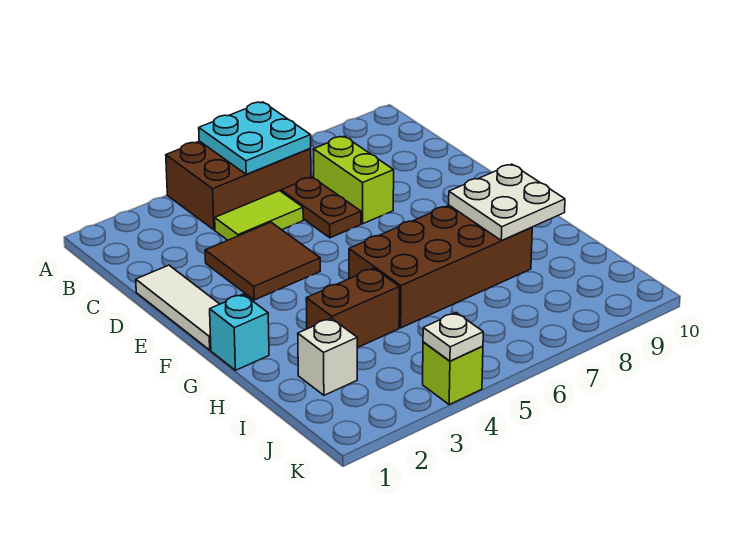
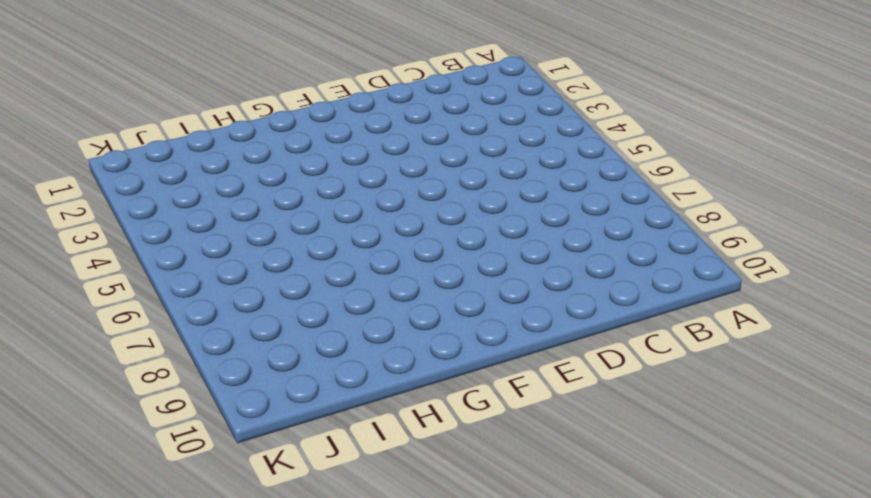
none -> brown brick A4:B6 level 1
none -> lime tile C4:C5 level 1
none -> brown plate C6:D6 level 1

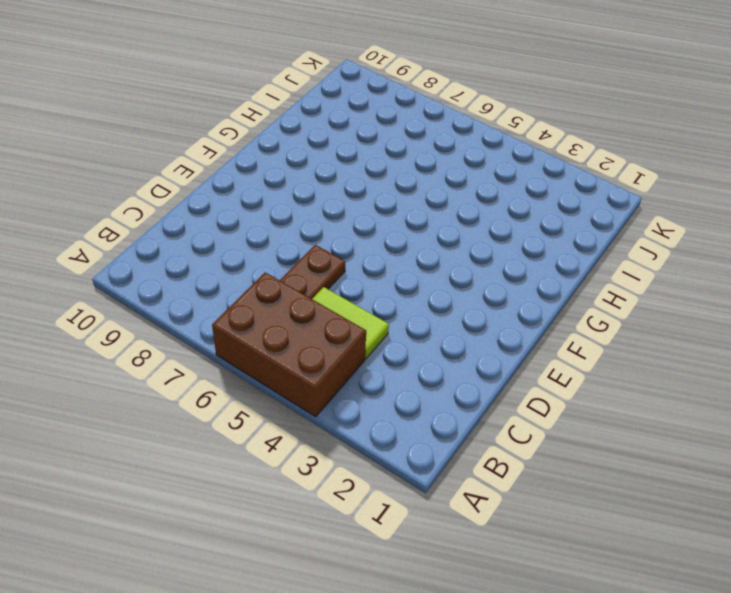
none -> lime brick C7:D7 level 1
none -> white tile D1:F1 level 1
none -> brown tile D3:E4 level 1

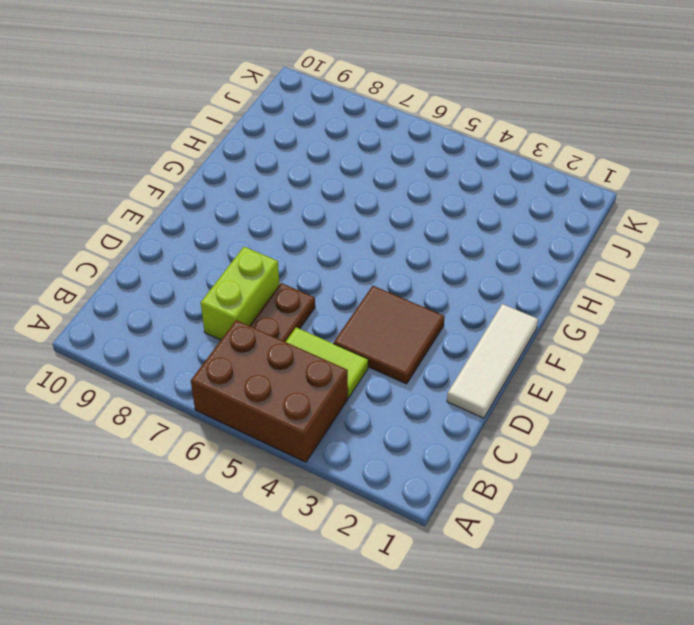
none -> cyan brick G1 level 1
none -> brown brick G5:H8 level 1
none -> brown brick H3:H4 level 1

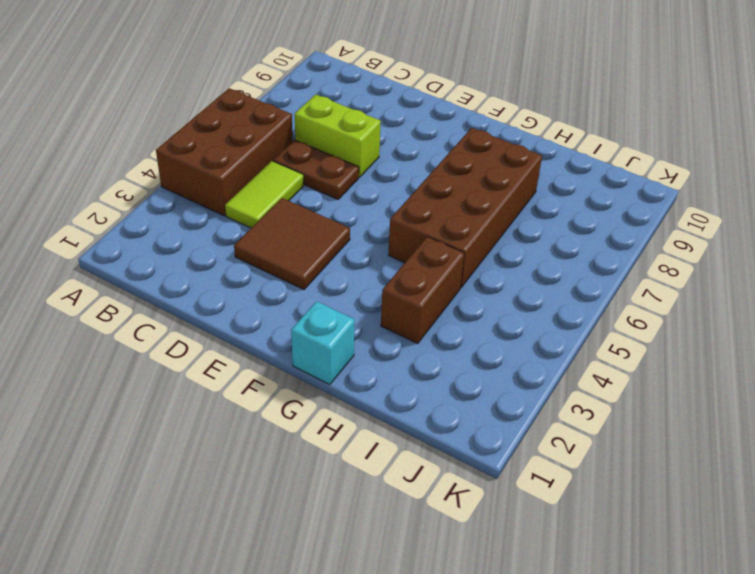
none -> white tile D1:F1 level 1
none -> white brick I2 level 1
none -> lime brick K4 level 1

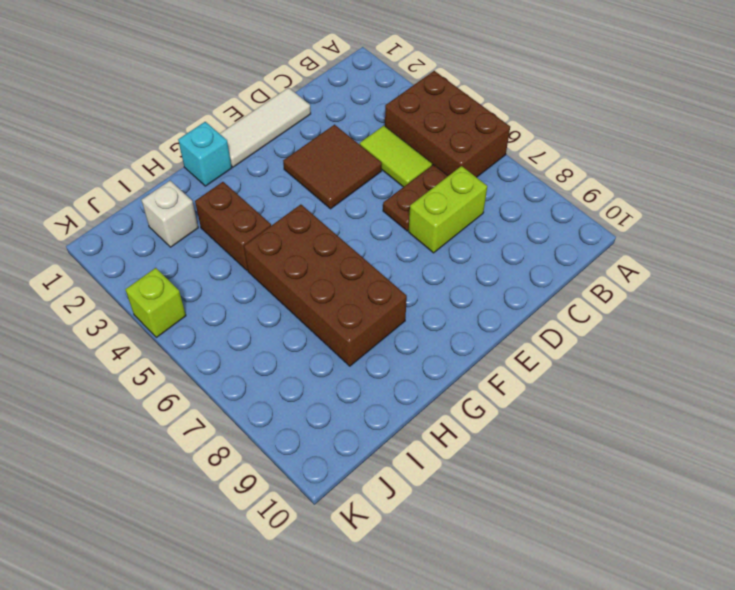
none -> cyan plate A5:B6 level 2
none -> white plate G8:H9 level 2
none -> white plate K4 level 2

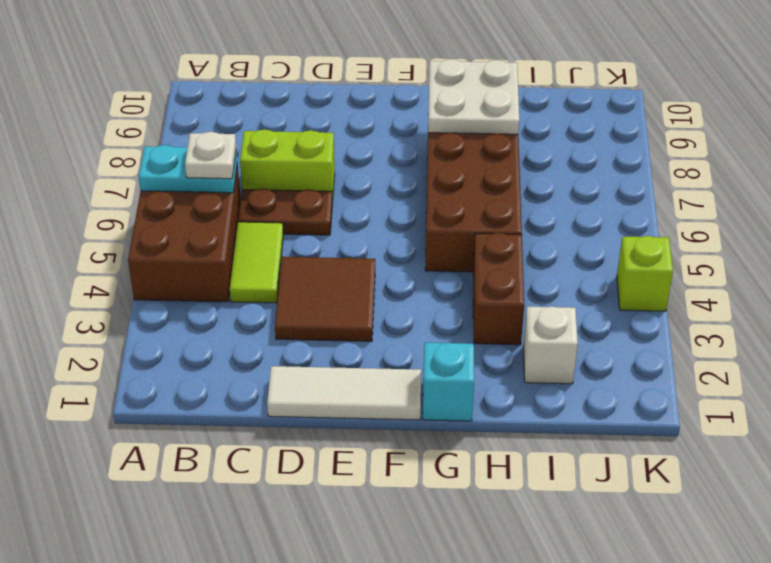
cyan plate A6:B6 level 2 -> cyan plate A5:B6 level 2
white plate B6 level 3 -> white plate K4 level 2

